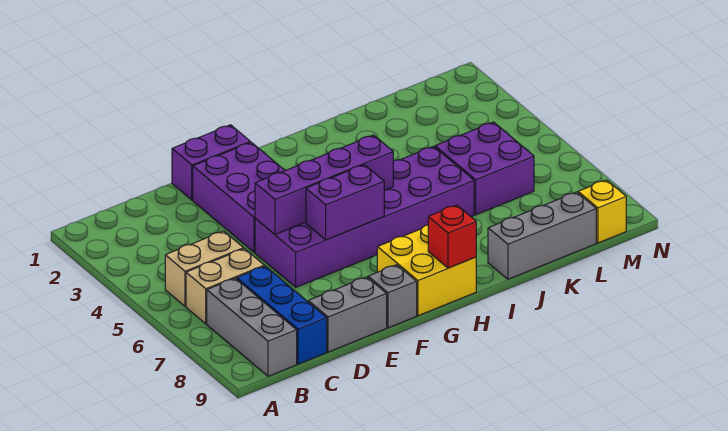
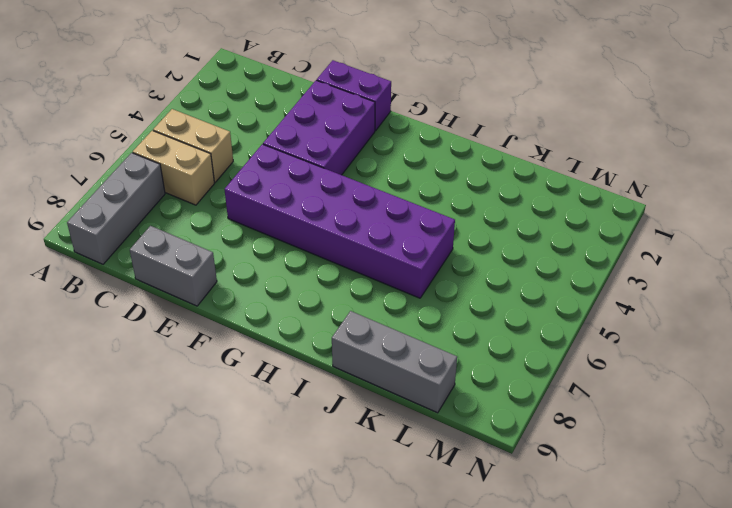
none -> blue brick C7:C9 level 1
none -> grey brick F9 level 1
none -> yellow brick G8:H9 level 1

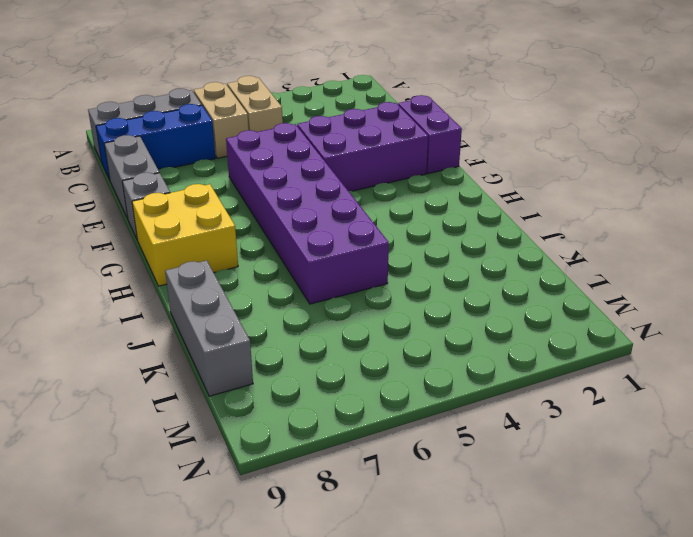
none -> purple brick K5:L6 level 1
none -> yellow brick M9 level 1
none -> purple brick E5:H5 level 2

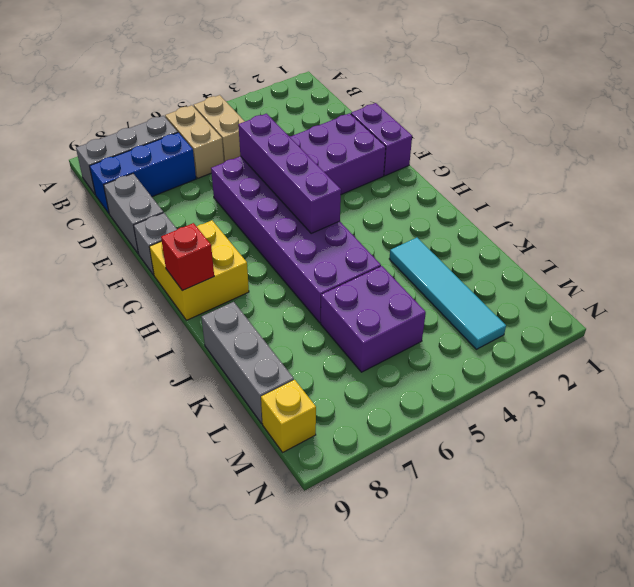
cyan tile J3:M3 level 1 -> none
none -> purple brick F6:G6 level 2

